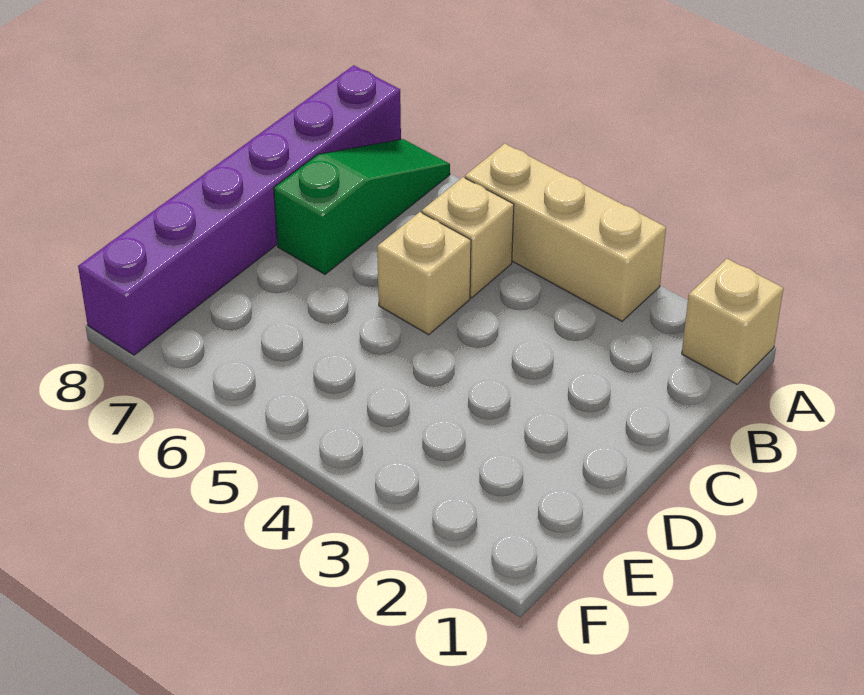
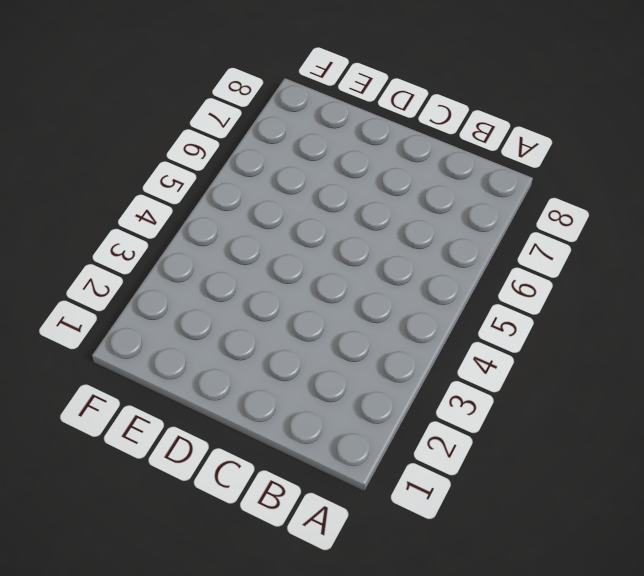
none -> tan brick A1 level 1
none -> tan brick A3:A5 level 1

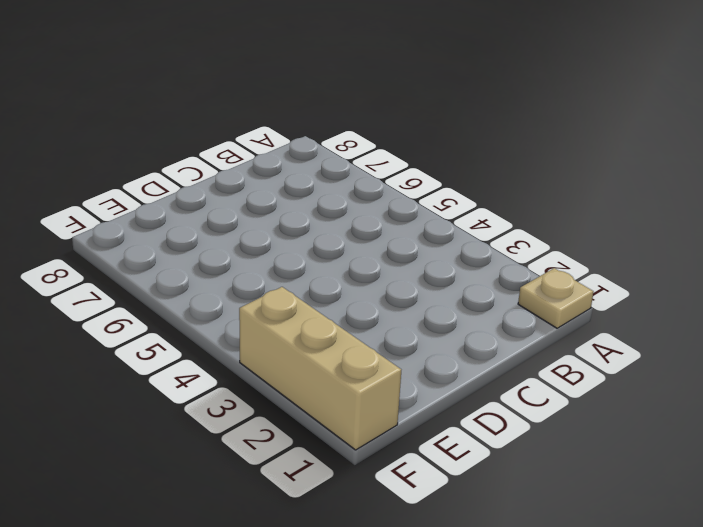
tan plate A1 level 1 -> tan brick A1 level 1
tan brick F1:F3 level 1 -> tan brick A3:A5 level 1
none -> green slope A7:C7 level 1 top C
none -> purple brick A8:F8 level 1

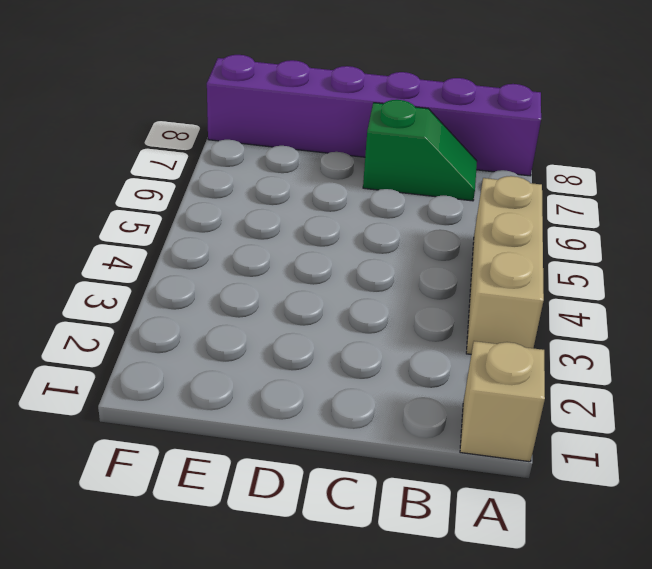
green slope B7:C7 level 1 top C -> green slope A7:C7 level 1 top C
none -> tan brick B5 level 1
none -> tan brick C5 level 1

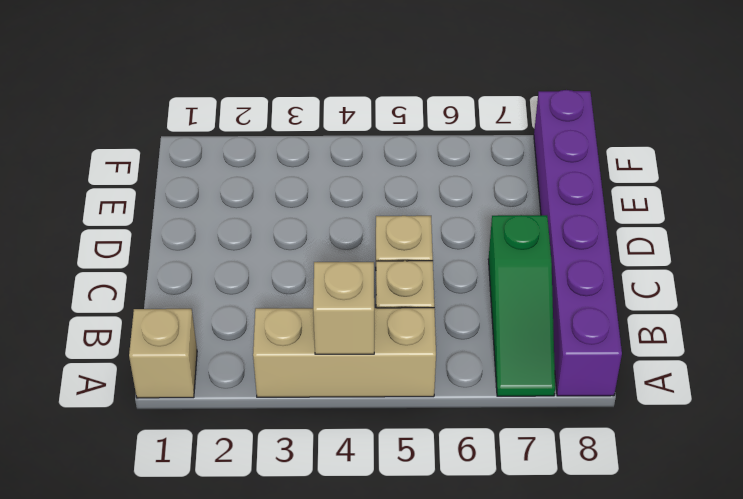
tan brick A4 level 2 -> none

